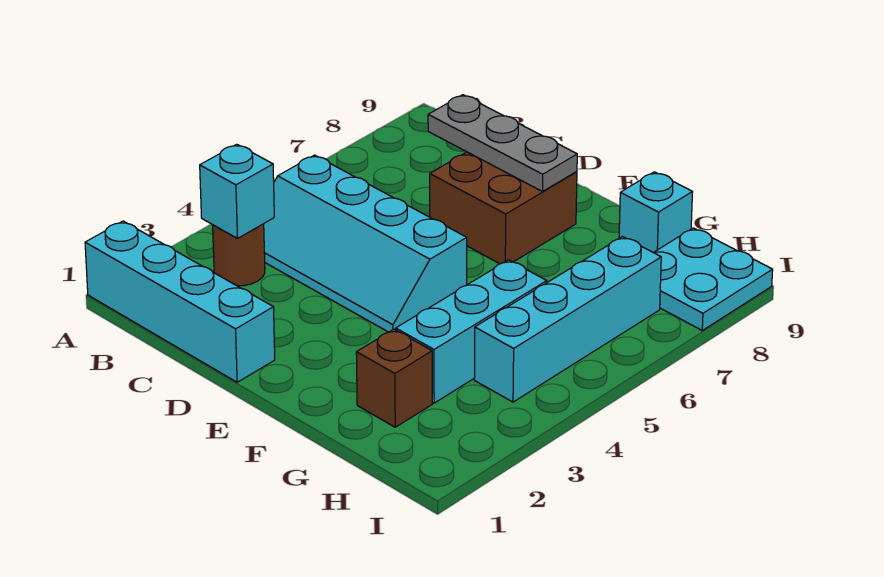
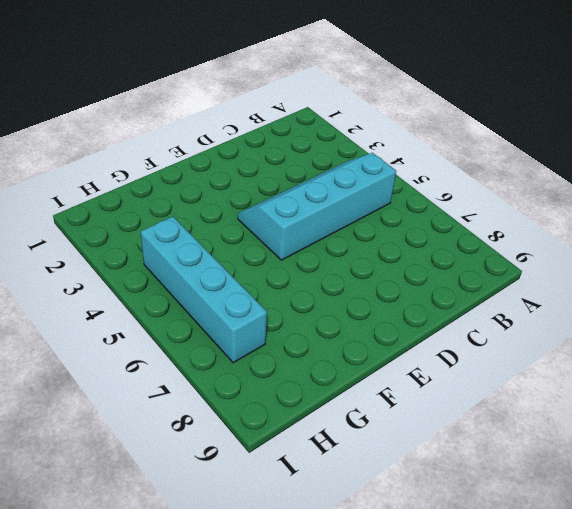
none -> cyan brick A1:D1 level 1
none -> brown round brick B3 level 1

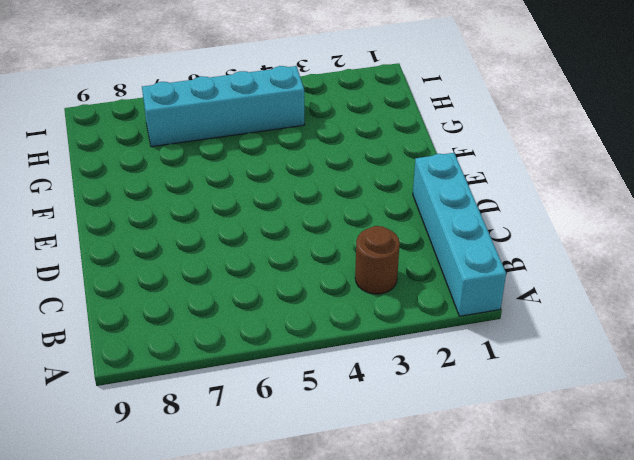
none -> cyan slope B4:E5 level 1 top 5
none -> brown brick D7:E8 level 1

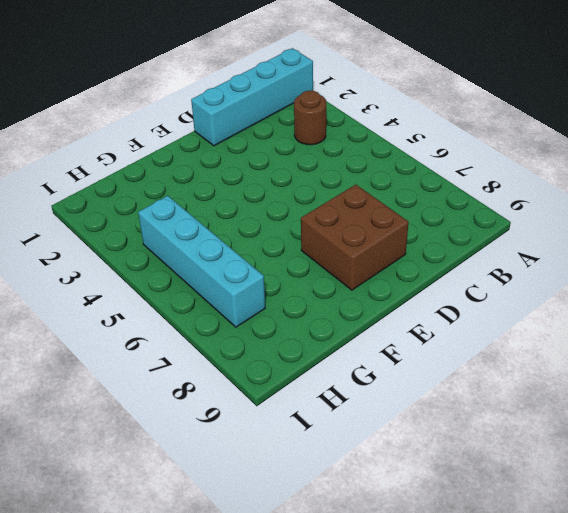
none -> cyan slope B4:E5 level 1 top 5
none -> brown brick G2 level 1

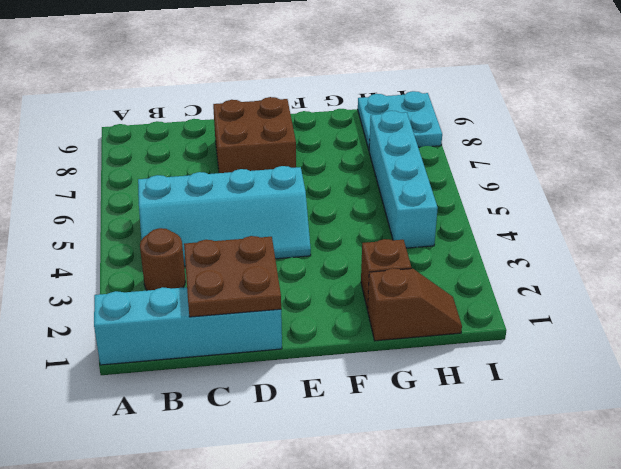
brown plate C1:D2 level 2 -> none
brown slope G1:H1 level 1 top G -> none
none -> cyan brick G3:G5 level 1
none -> cyan brick G9 level 1

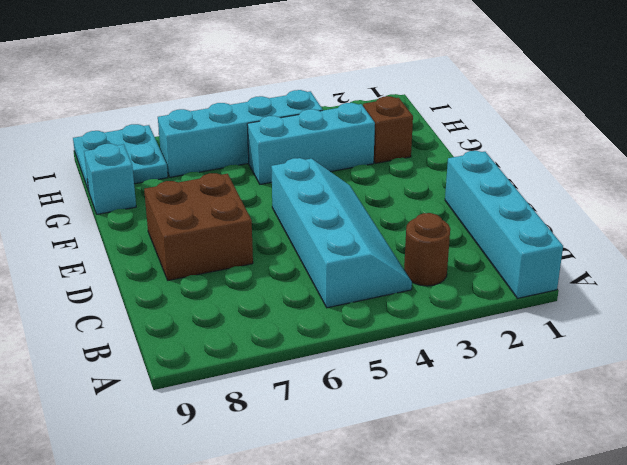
none -> cyan brick B3 level 2
none -> grey plate C8:E8 level 2

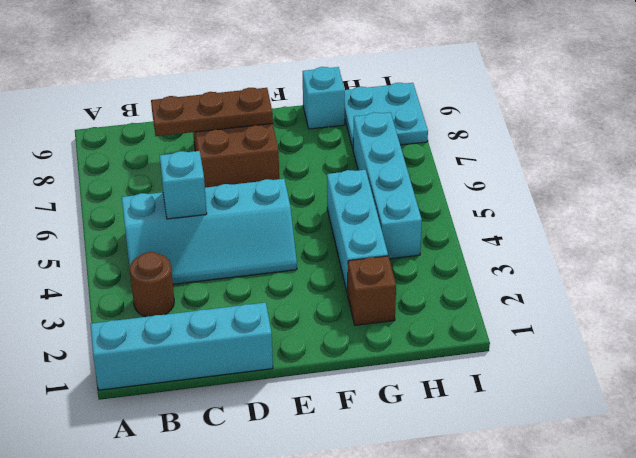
cyan brick C5 level 2 -> cyan brick B3 level 2
brown plate C8:E8 level 2 -> grey plate C8:E8 level 2

